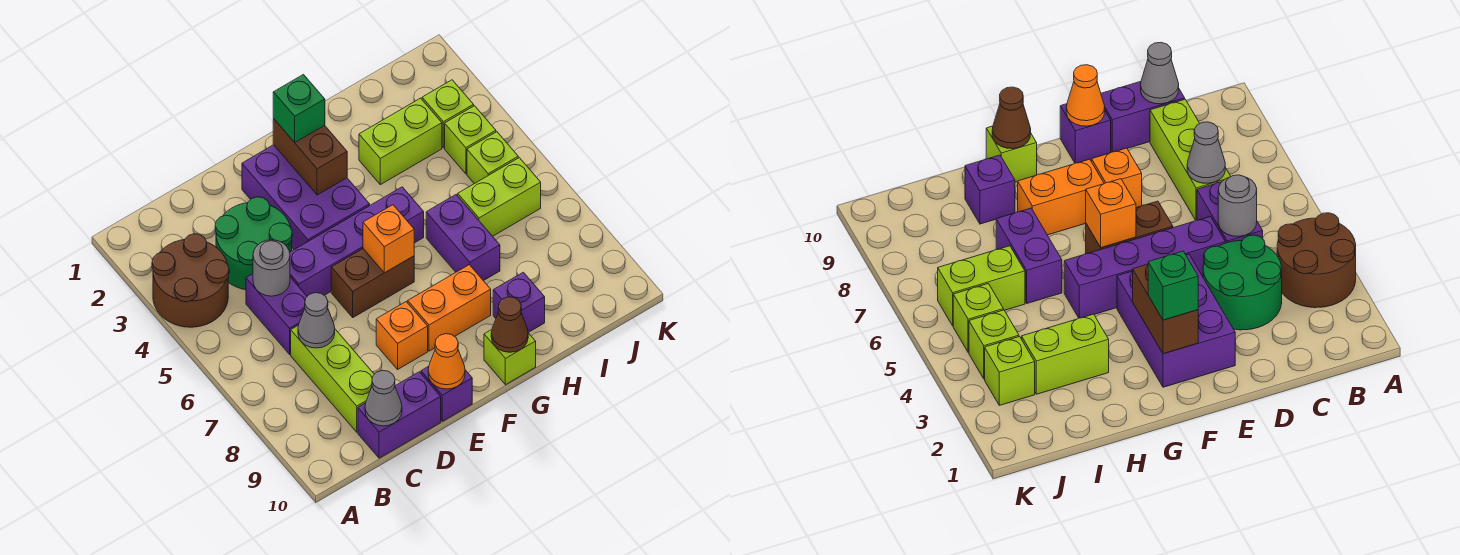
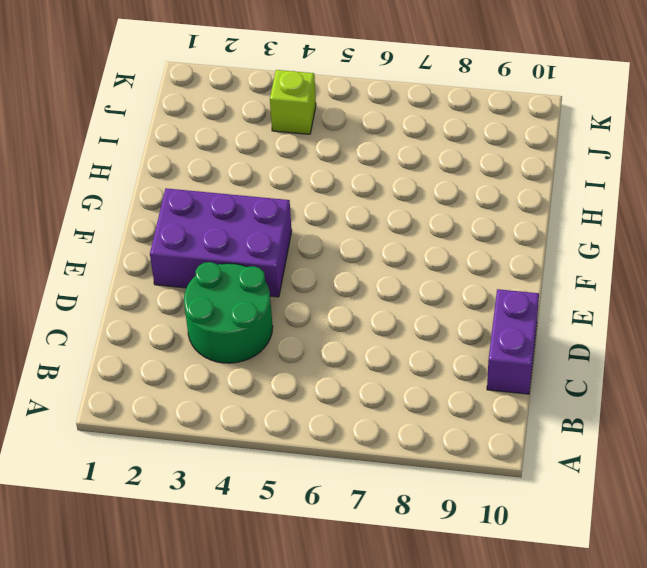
none -> brown round brick A3:B4 level 1
none -> purple brick C5:C6 level 1
none -> lime brick C7:C9 level 1

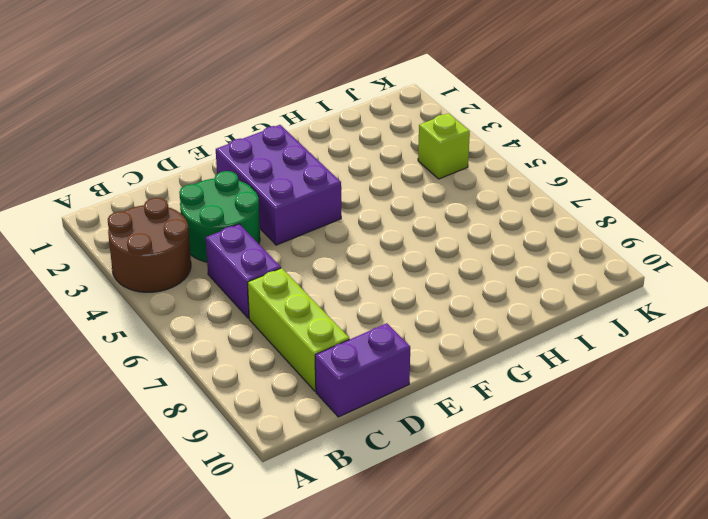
none -> purple brick D5:G5 level 1
none -> brown brick E6:F6 level 1
none -> orange brick E8 level 1

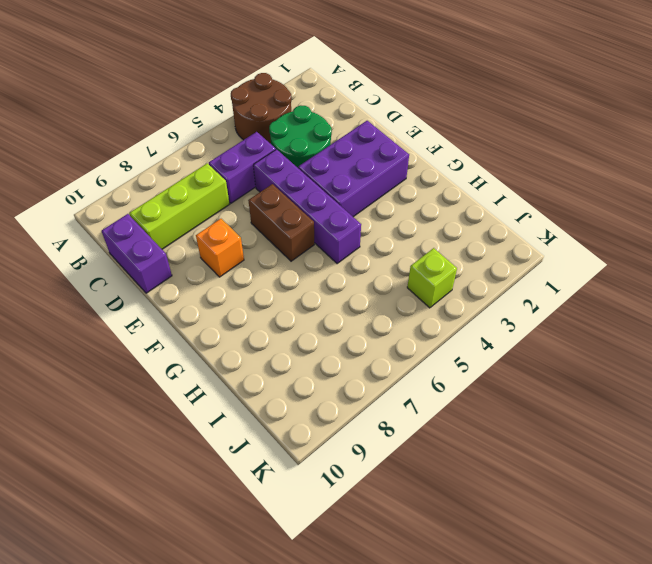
none -> purple brick E10 level 1
none -> orange brick F8:G8 level 1
none -> lime brick G10 level 1

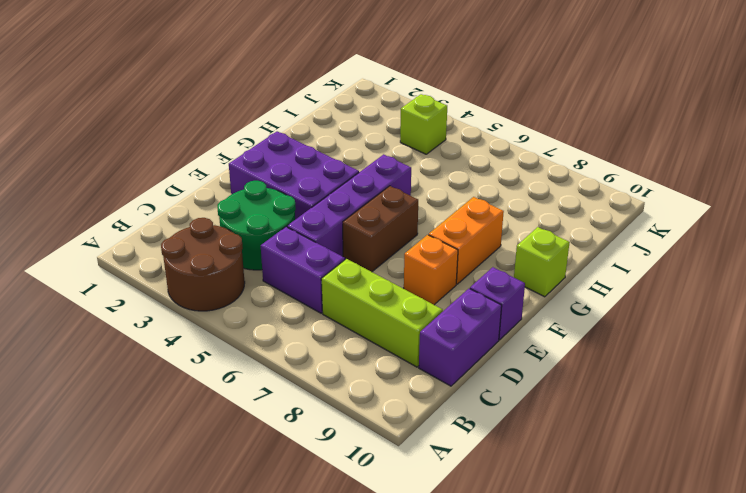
none -> lime brick H3:I3 level 1
none -> purple brick H6:H7 level 1
none -> purple brick H9 level 1

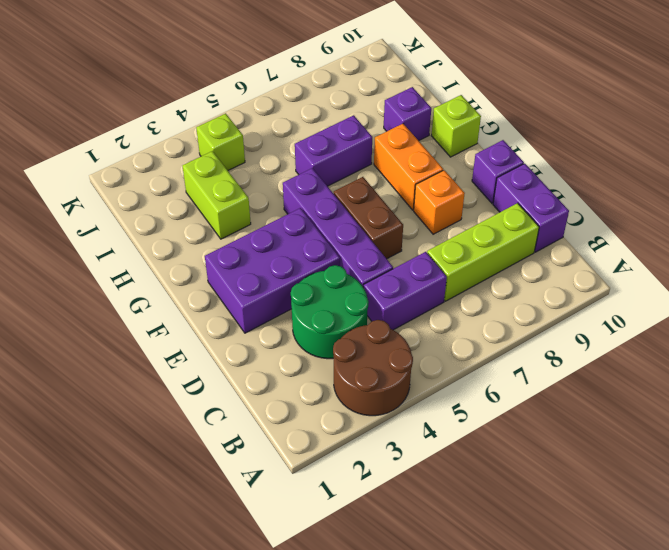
none -> lime brick I6:J6 level 1
none -> lime brick J3 level 1
none -> lime brick J5 level 1

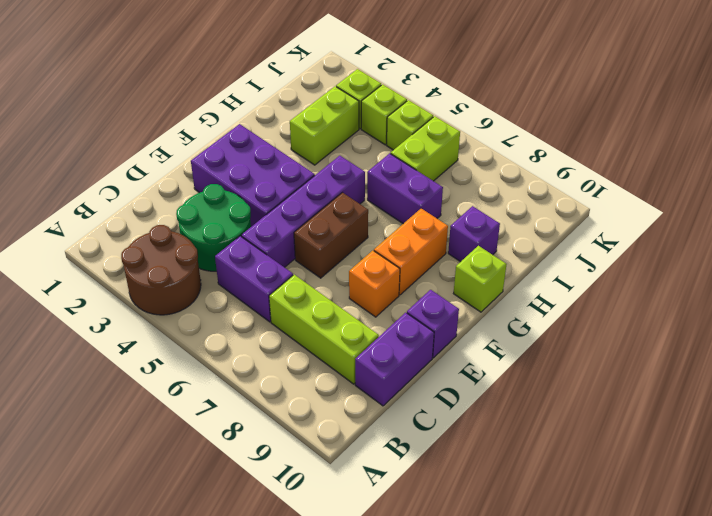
none -> grey round brick C5 level 2
none -> grey cone C7 level 2
none -> grey cone C10 level 2

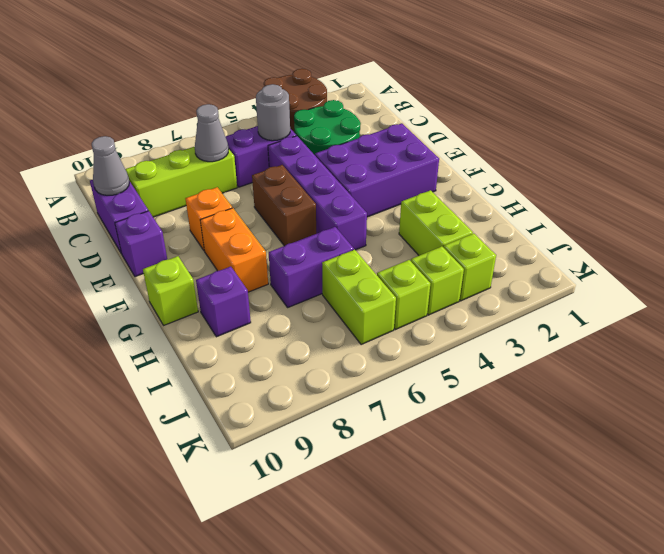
none -> orange cone E10 level 2
none -> brown brick F2:F3 level 2
none -> orange brick F6 level 2

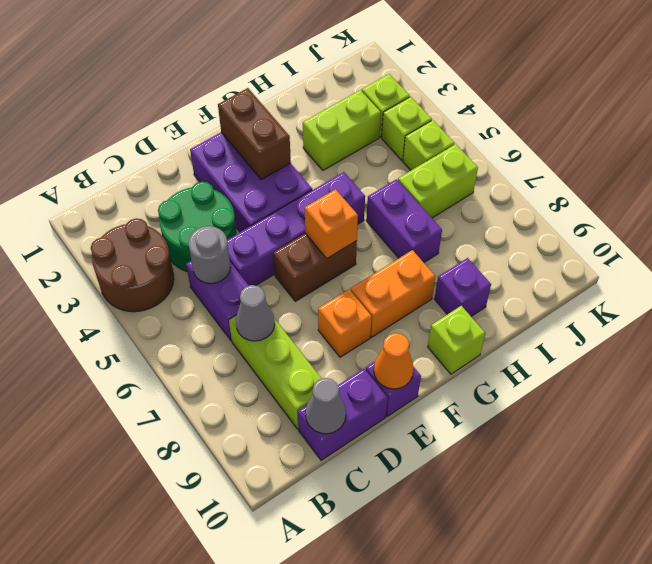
none -> brown cone G10 level 2
none -> green brick F2 level 3

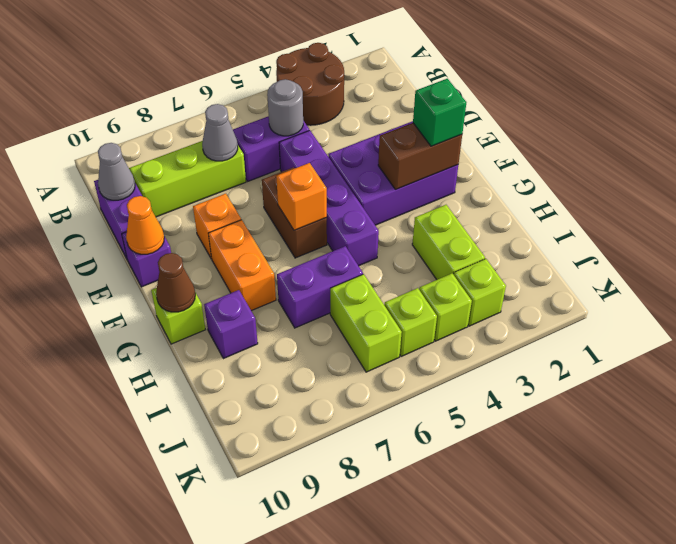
none -> green round brick C3:D4 level 1

